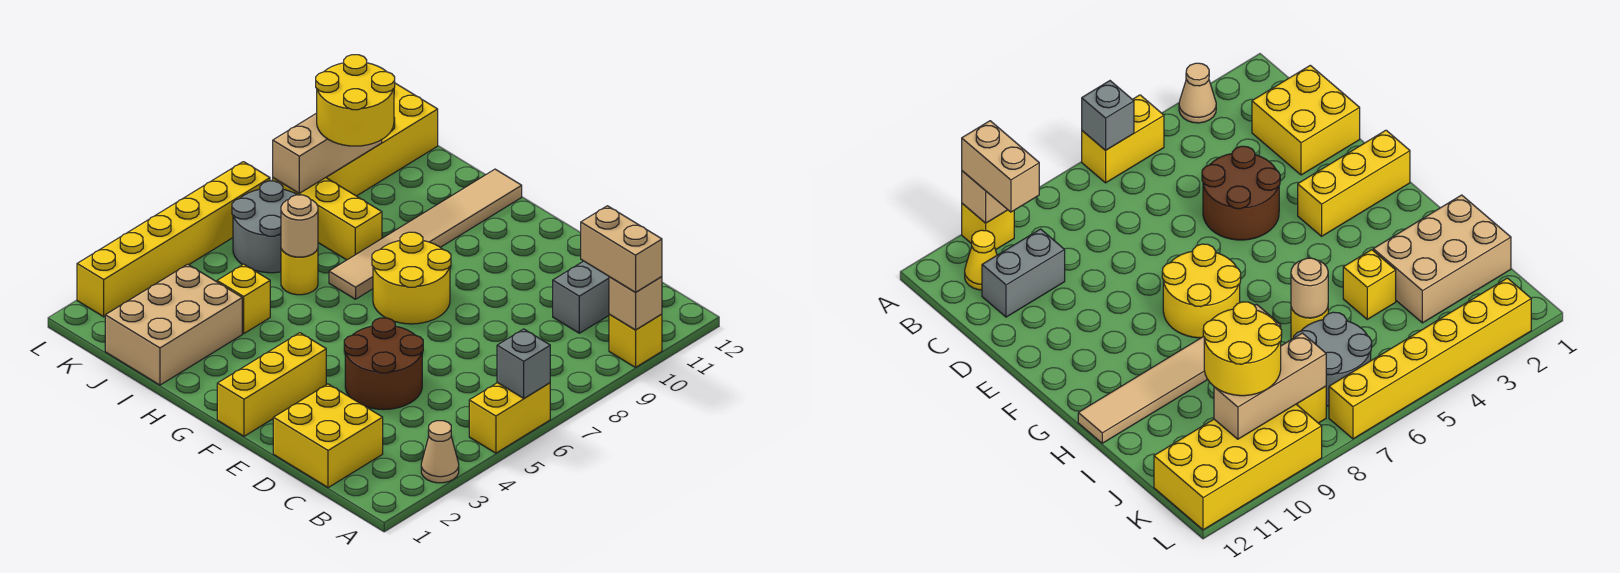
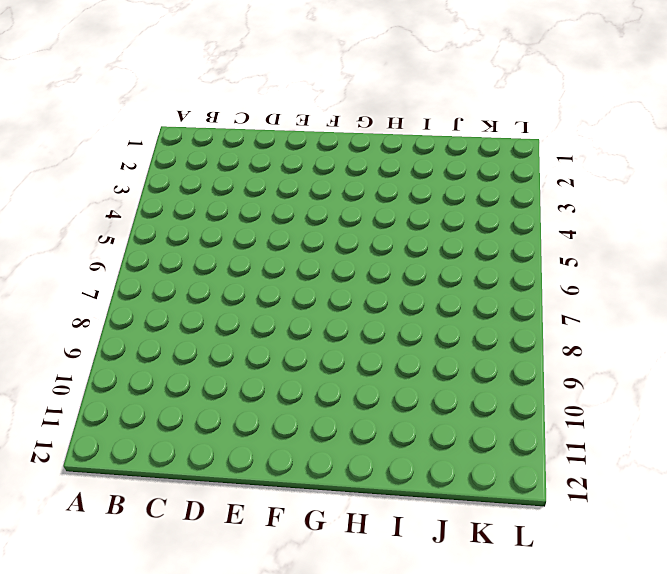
none -> tan cone A3 level 1
none -> yellow brick A5:A6 level 1
none -> yellow brick A10 level 1

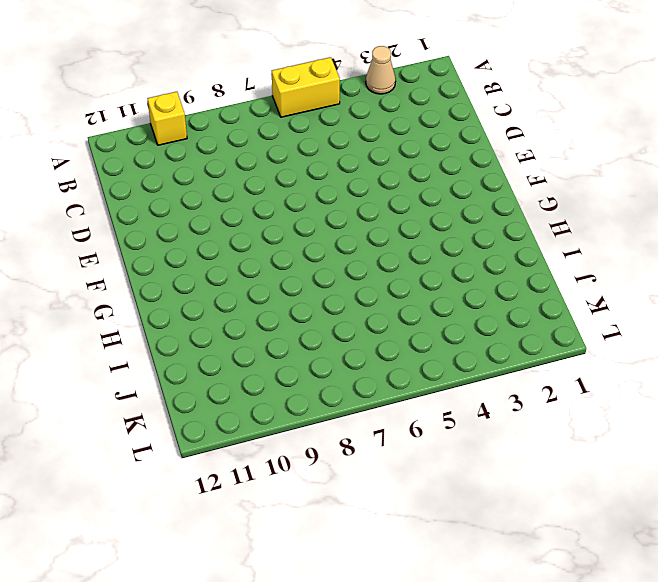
none -> yellow cone B11 level 1
none -> yellow brick C1:D2 level 1
none -> grey brick C10:C11 level 1

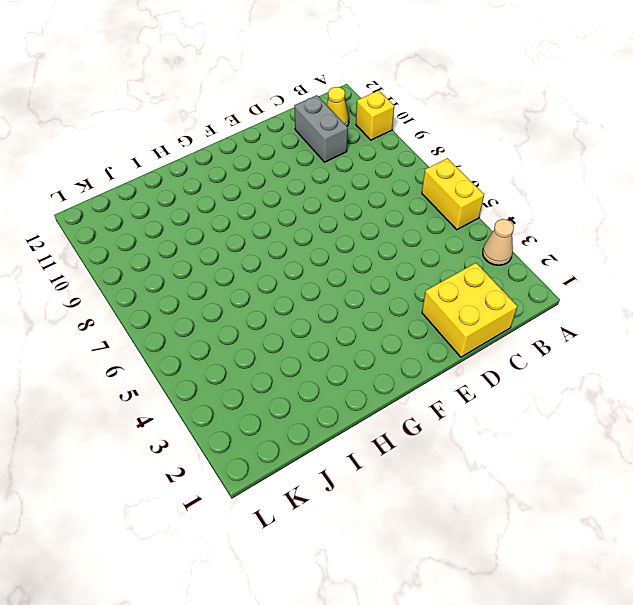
none -> brown round brick D4:E5 level 1
none -> yellow brick F1:F3 level 1
none -> yellow round brick F7:G8 level 1

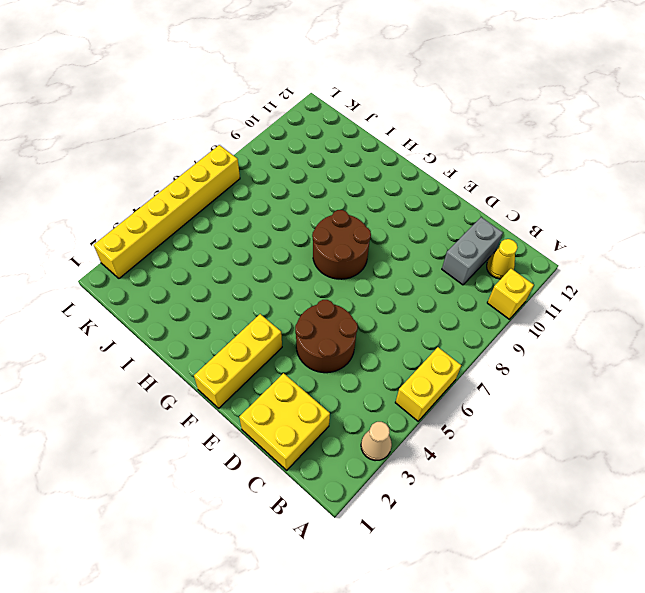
brown round brick F7:G8 level 1 -> yellow round brick F7:G8 level 1
none -> tan tile H7:H12 level 1
none -> tan brick I1:J3 level 1
none -> yellow brick I4 level 1

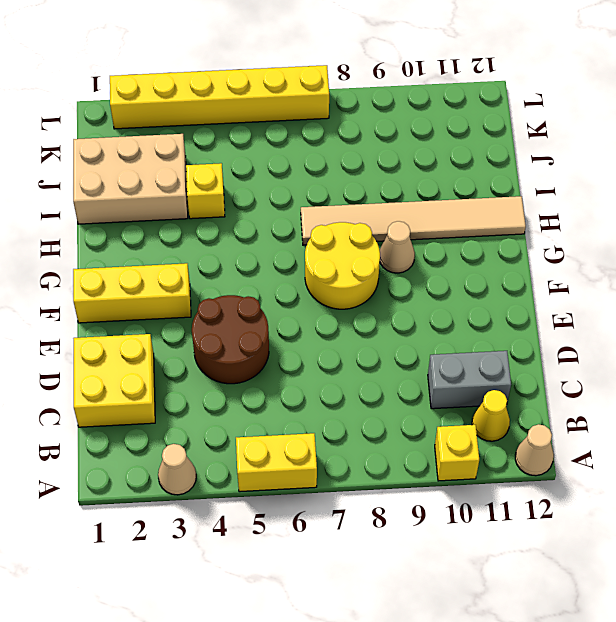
tan cone A12 level 1 -> none
tan cone G9 level 1 -> none
none -> yellow round brick I6 level 1
none -> yellow brick I8:K8 level 1
none -> grey round brick J6:K7 level 1

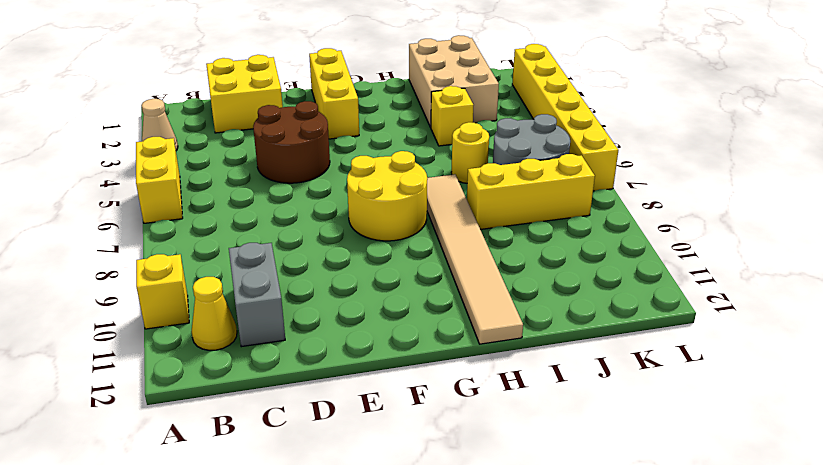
none -> yellow brick K9:L12 level 1
none -> grey brick A6 level 2
none -> tan brick A10 level 2

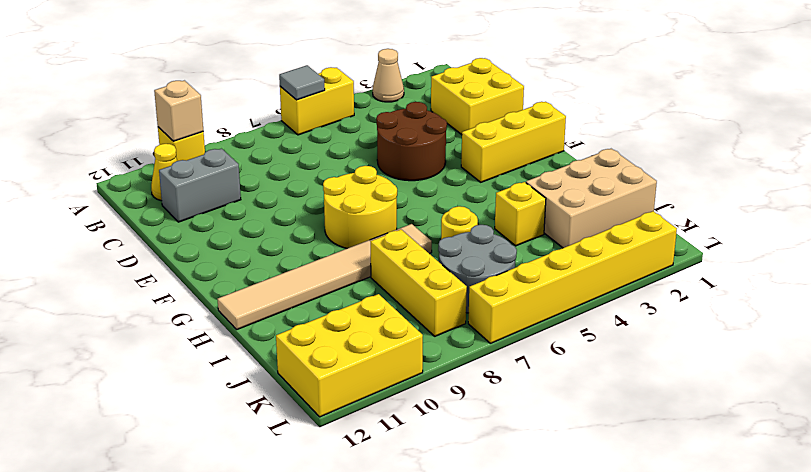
grey tile A6 level 2 -> grey brick A6 level 2
yellow brick K10:L12 level 1 -> yellow brick K9:L12 level 1
none -> tan round brick I6 level 2
none -> tan brick K8:K10 level 2
none -> tan brick A10:B10 level 3

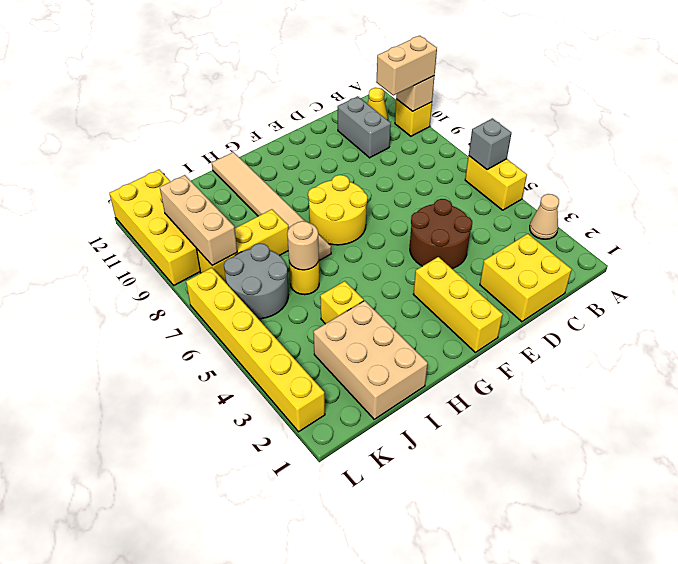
none -> yellow round brick J9:K10 level 3

